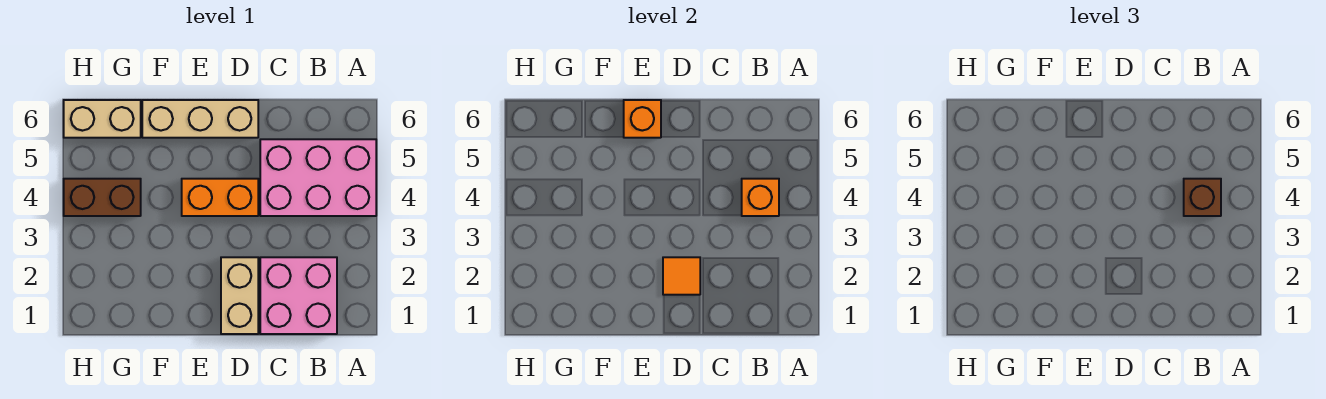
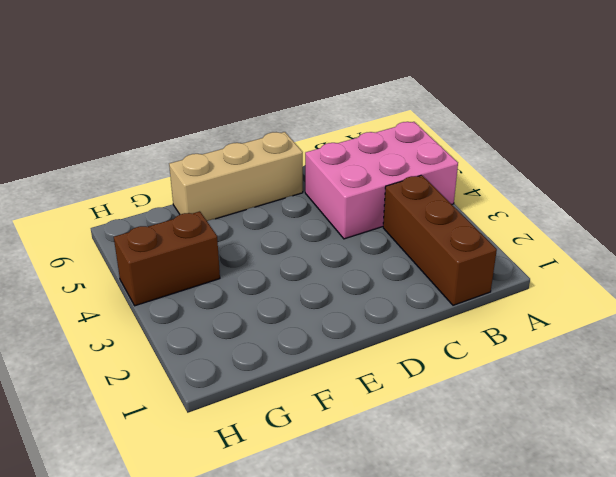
brown brick B1:B3 level 1 -> pink brick B1:C2 level 1
none -> tan brick D1:D2 level 1
none -> orange brick D4:E4 level 1

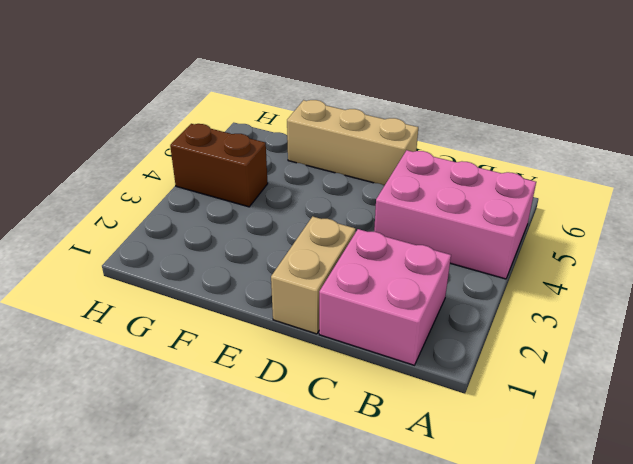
none -> orange brick D4:E4 level 1
none -> tan brick G6:H6 level 1

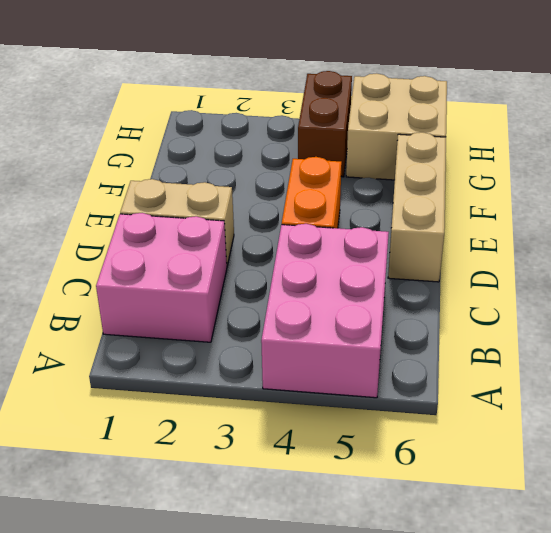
tan brick G5:H6 level 1 -> tan brick G6:H6 level 1
none -> orange brick B4 level 2
none -> orange tile D2 level 2

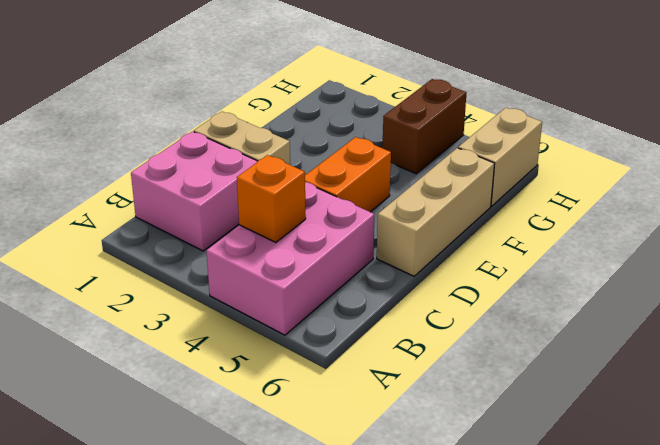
none -> orange tile D2 level 2
none -> orange brick E6 level 2

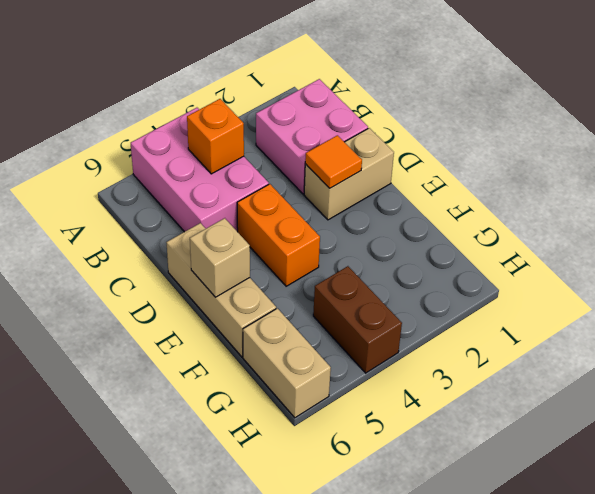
tan brick E6 level 2 -> orange brick E6 level 2
none -> brown brick B4 level 3

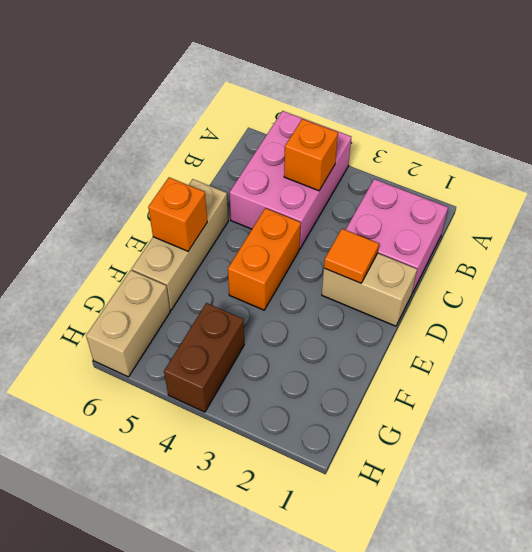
none -> brown brick B4 level 3

